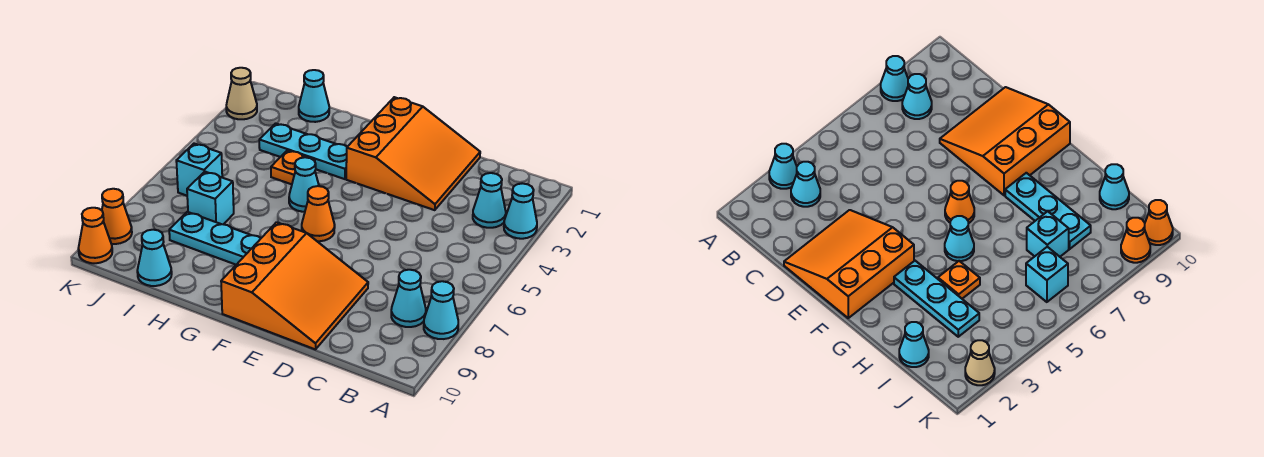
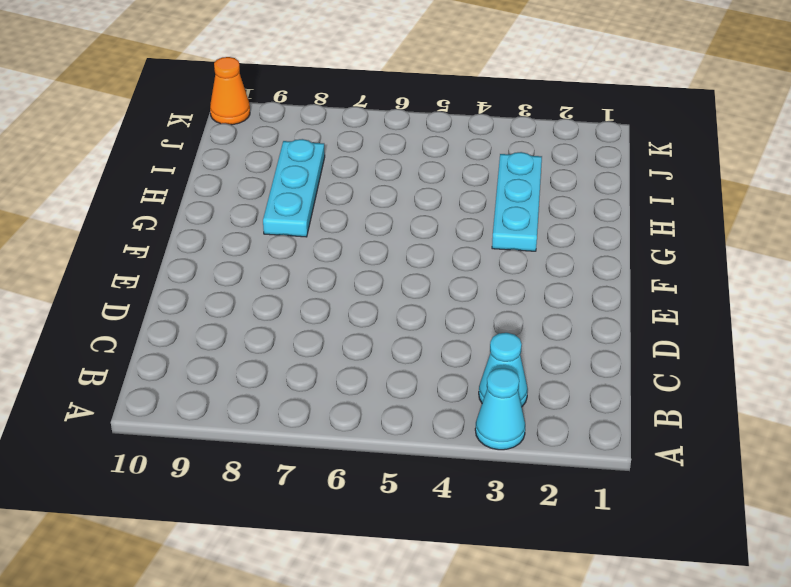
none -> cyan cone A8 level 1
none -> cyan cone B8 level 1
none -> orange slope D1:F3 level 1 top F

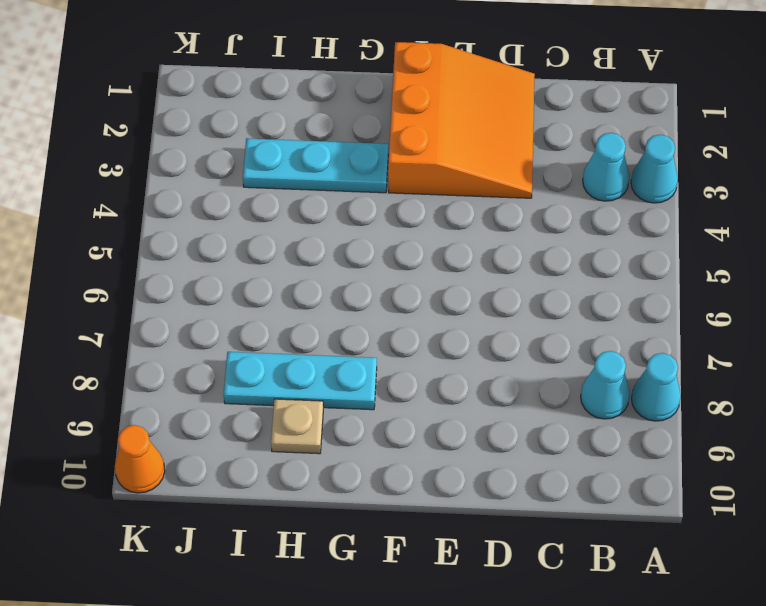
tan plate H9 level 1 -> none
none -> orange slope D8:F10 level 1 top F
none -> orange cone F6 level 1
none -> cyan cone G5 level 1

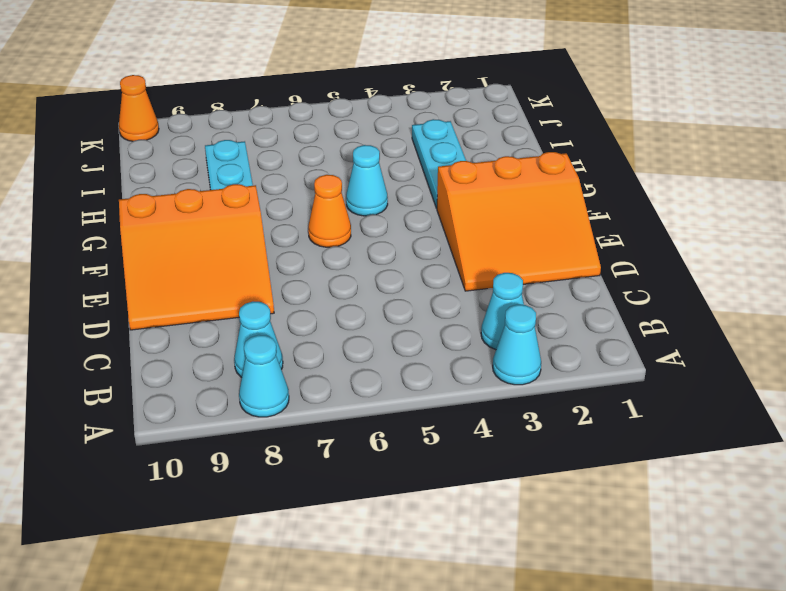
none -> orange plate H4 level 1
none -> cyan cone I1 level 1
none -> cyan brick I7 level 1

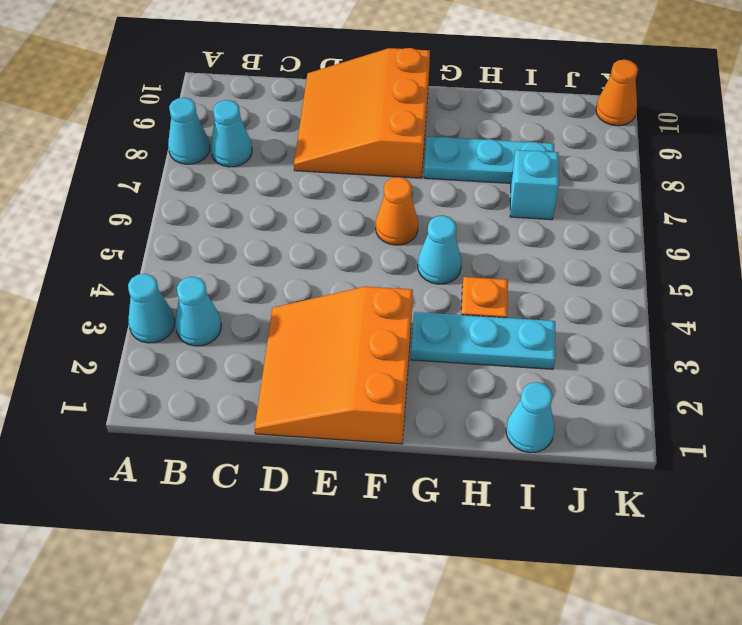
none -> cyan cone I10 level 1
none -> cyan brick J6 level 1
none -> tan cone K2 level 1

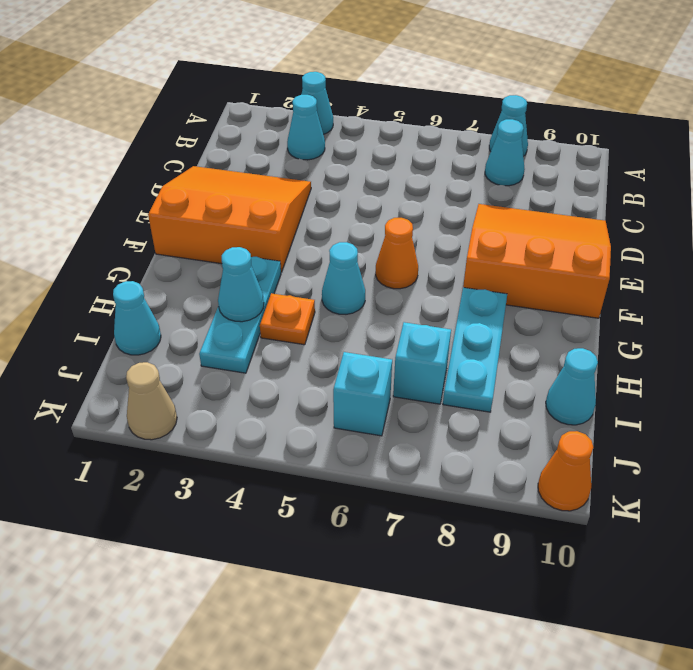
cyan cone H3 level 2 -> none
none -> orange cone K9 level 1

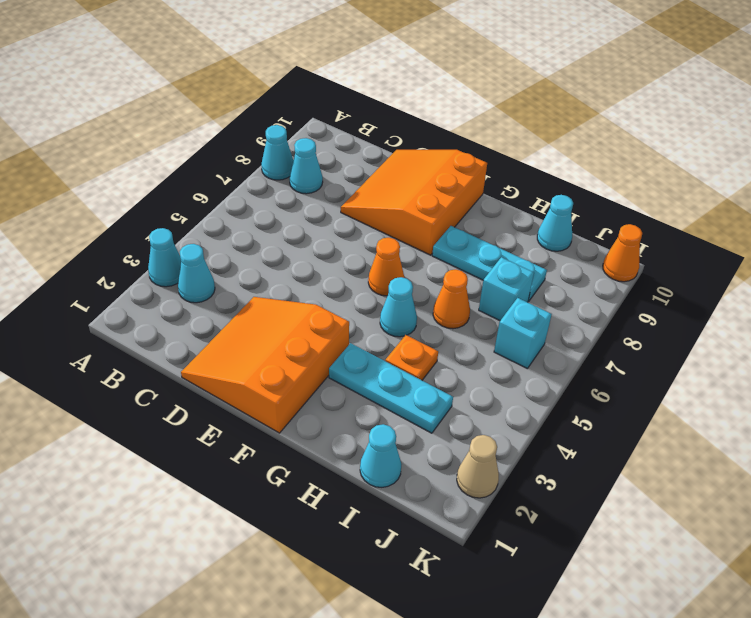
orange cone H6 level 1 -> orange cone K9 level 1

